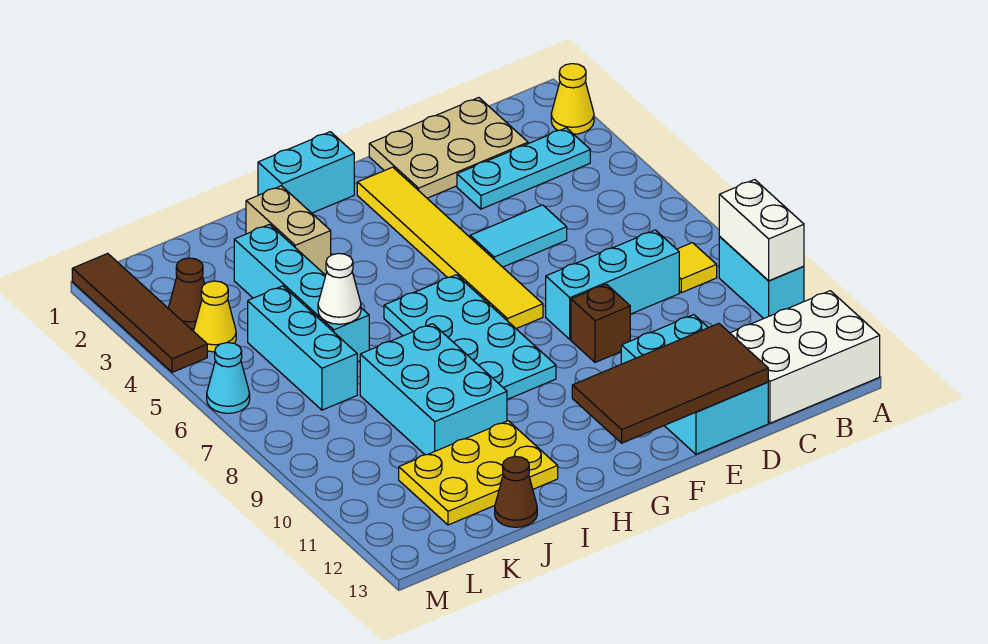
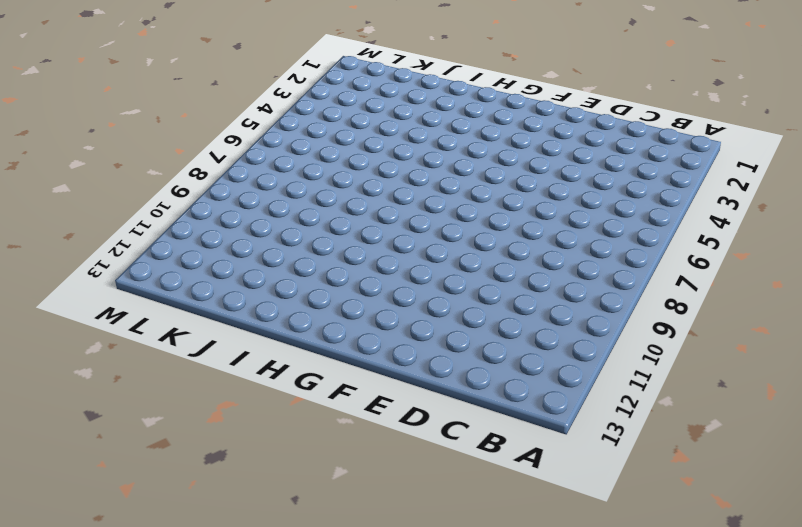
none -> yellow cone A2 level 1
none -> cyan brick A9:A10 level 1
none -> white brick A12:C13 level 1

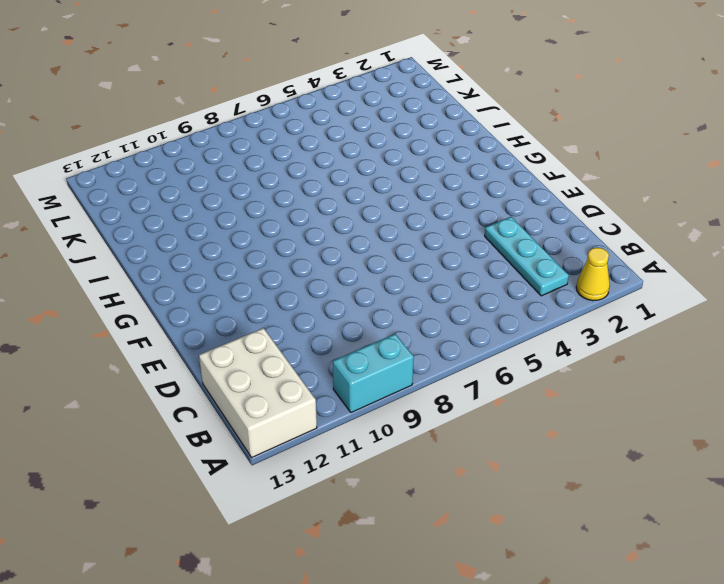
none -> yellow tile B8 level 1
none -> tan plate C1:E2 level 1
none -> cyan brick C8:E8 level 1

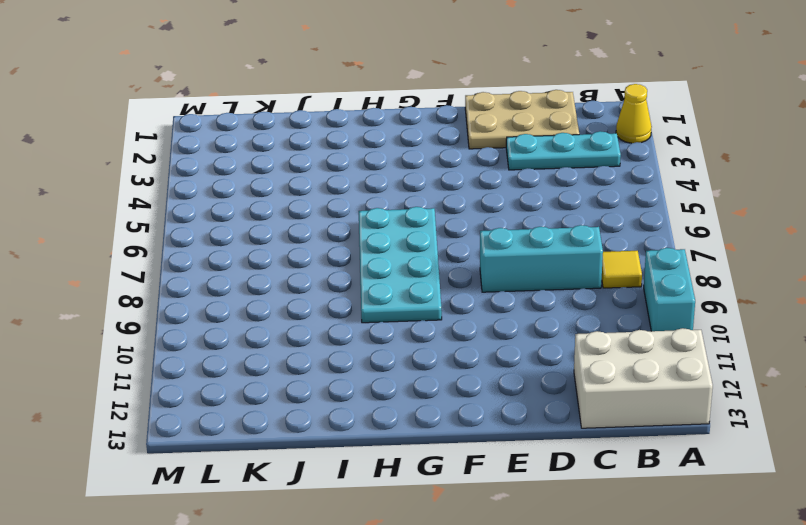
none -> cyan tile D5:E5 level 1
none -> cyan brick D11:E13 level 1
none -> brown brick E9 level 1

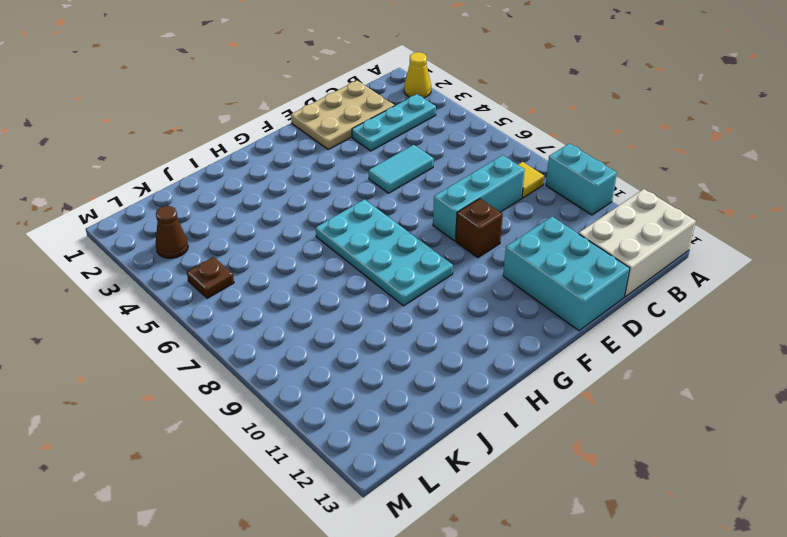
brown plate L5 level 1 -> none
none -> yellow tile F2:F7 level 1
none -> cyan brick G1:H1 level 1
none -> tan brick I2:I3 level 1

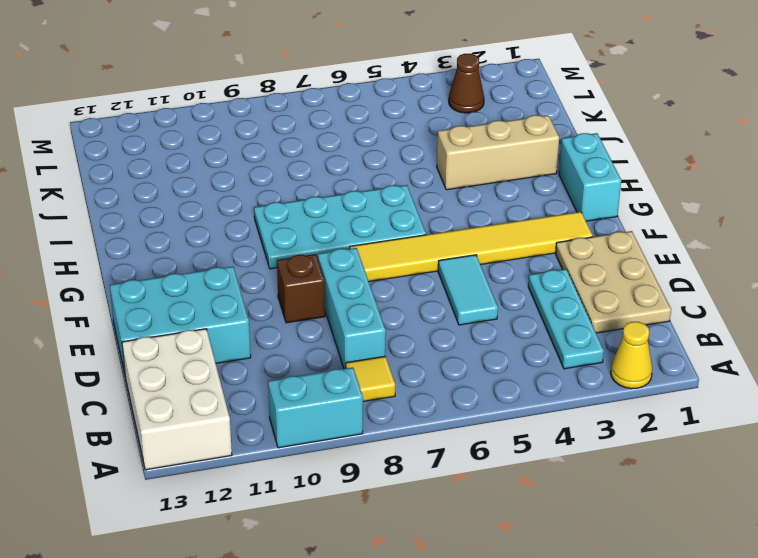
tan brick I2:I4 level 1 -> tan brick I2:I3 level 1
none -> cyan brick I8:J10 level 1
none -> yellow plate I11:K12 level 1
none -> cyan brick J3:J6 level 1

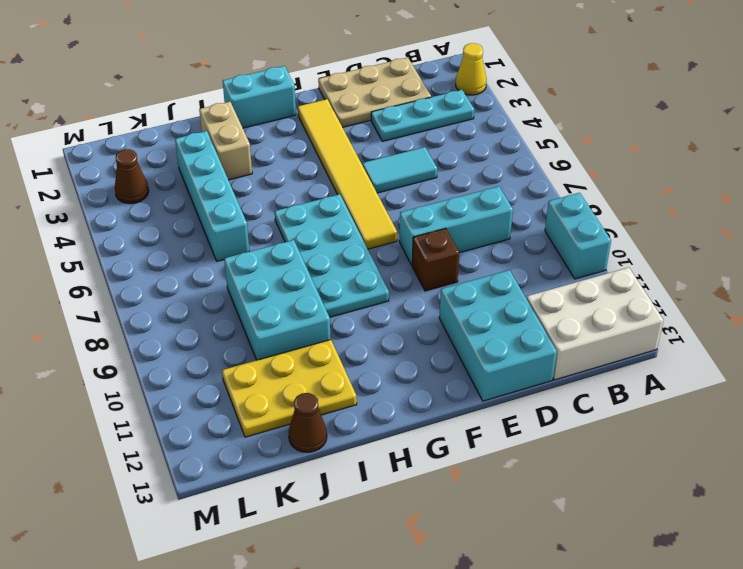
none -> yellow tile B8 level 1
none -> cyan brick K5:K7 level 1
none -> yellow cone L4 level 1

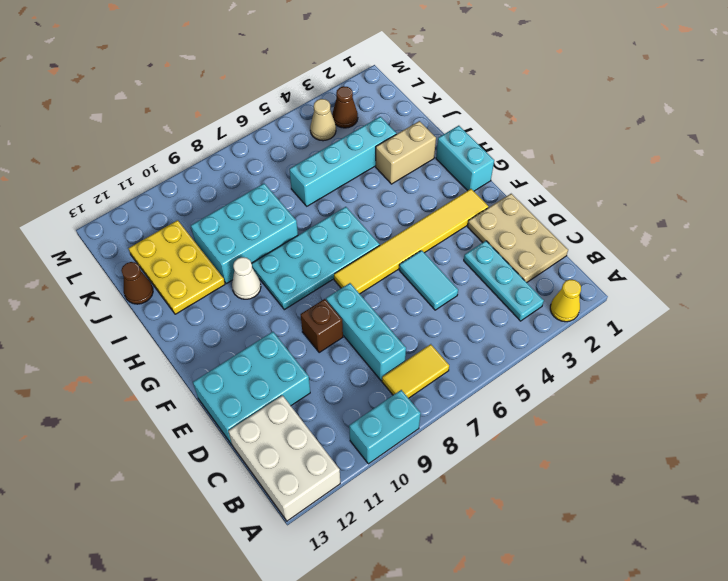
yellow tile B7:B8 level 1 -> yellow tile B8 level 1
white cone H10 level 1 -> white cone J6 level 2
tan cone L4 level 1 -> yellow cone L4 level 1
none -> cyan brick K5:K7 level 1
none -> brown tile M1:M4 level 1
none -> cyan cone M6 level 1

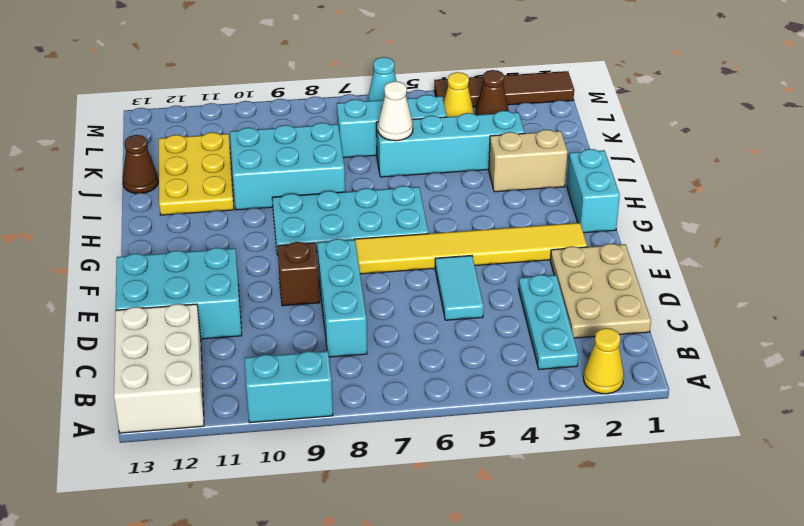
none -> yellow tile B8 level 1
none -> white brick A9:A10 level 2
none -> brown tile D12:G13 level 2

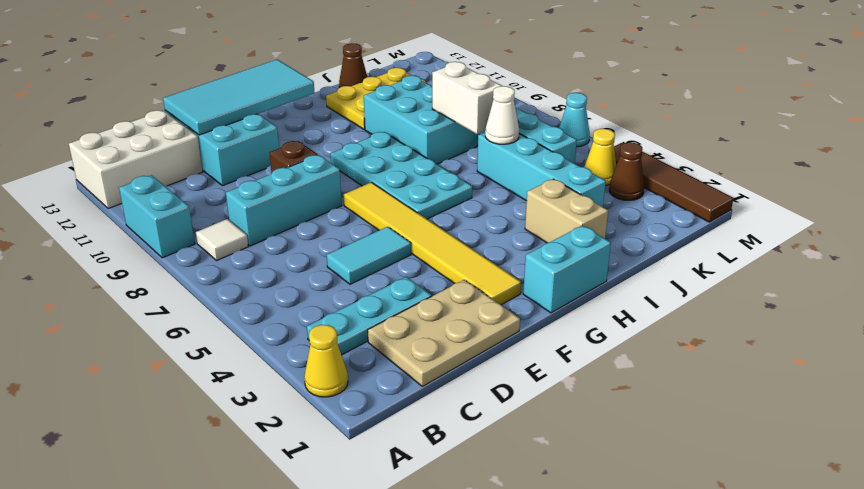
white tile B8 level 1 -> yellow tile B8 level 1
cyan tile D12:G13 level 2 -> brown tile D12:G13 level 2
white brick J7:J8 level 2 -> white brick A9:A10 level 2

